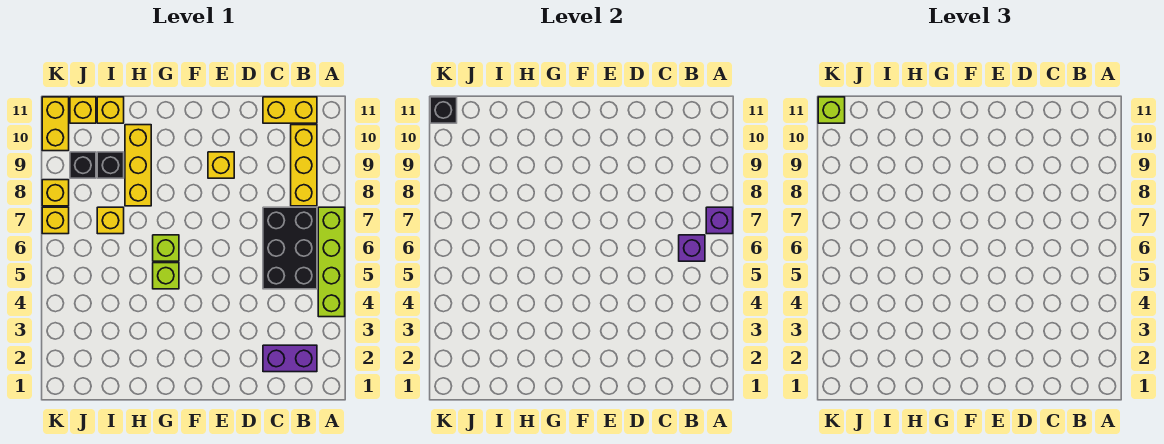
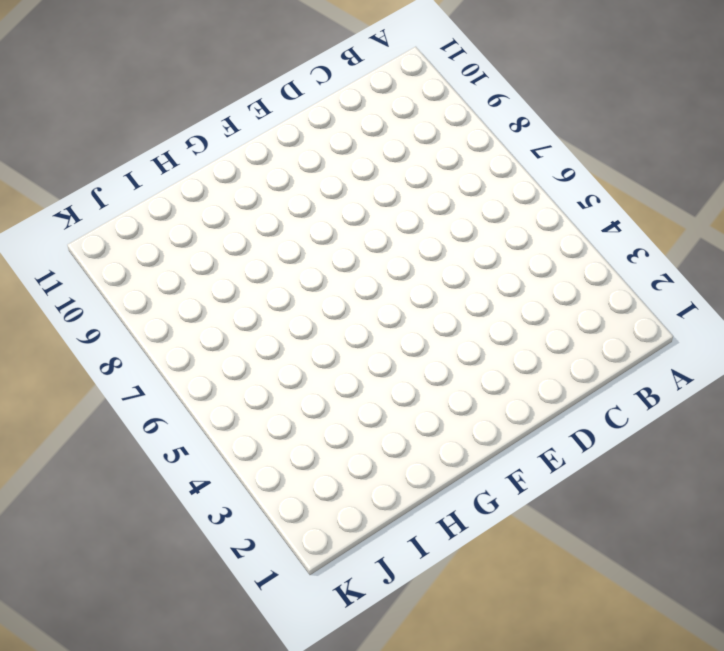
none -> lime brick A4:A7 level 1
none -> purple brick B2:C2 level 1
none -> black brick B5:C7 level 1

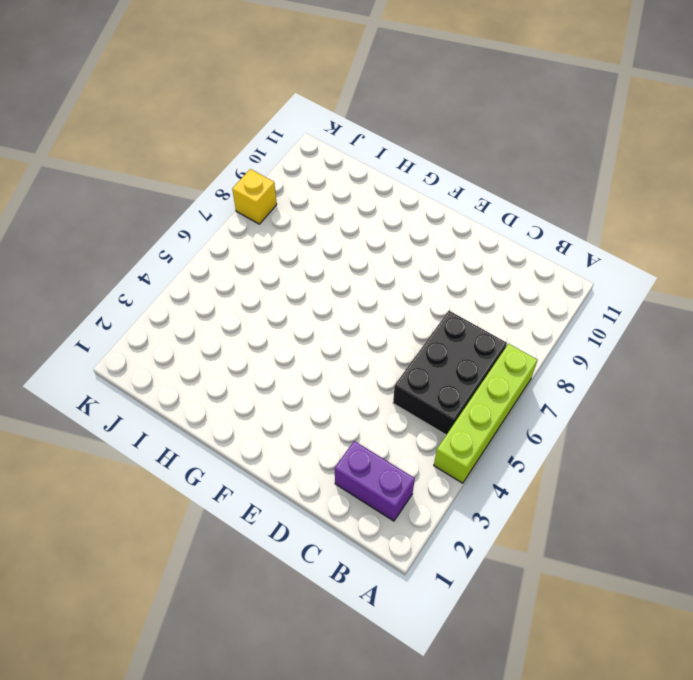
none -> yellow brick B8:B10 level 1
none -> yellow brick B11:C11 level 1
none -> yellow brick E9 level 1

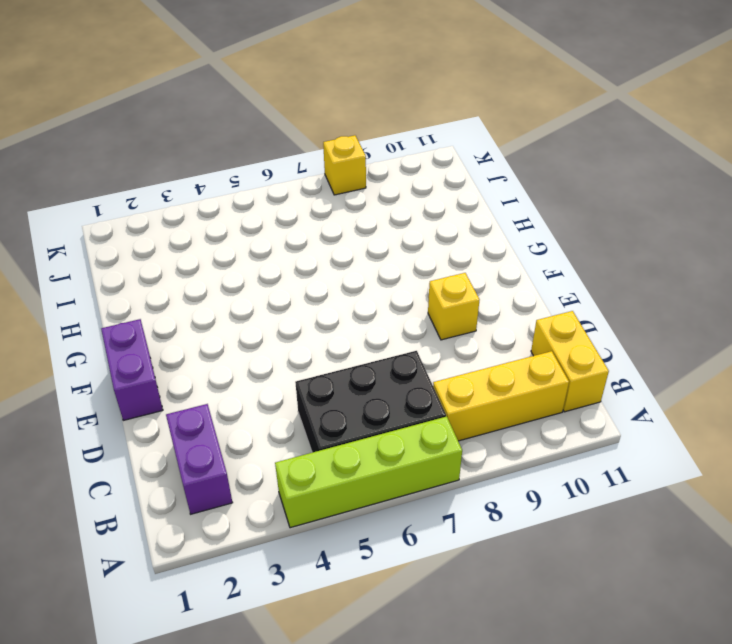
purple brick E1:F1 level 1 -> none
none -> lime brick G5 level 1
none -> lime brick G6 level 1
none -> yellow brick H8:H10 level 1

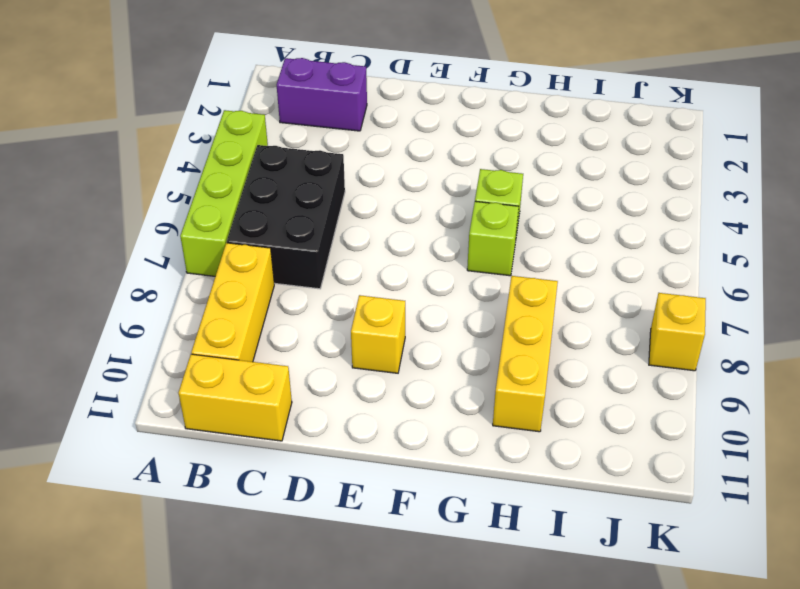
none -> yellow brick I7 level 1
none -> black brick I9 level 1
none -> yellow brick I11 level 1

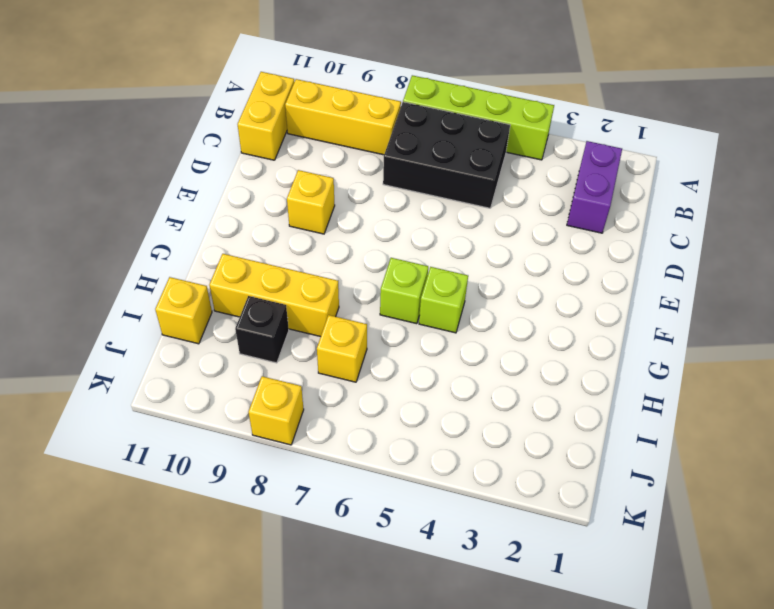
none -> black brick J9 level 1
none -> yellow brick J11 level 1
none -> yellow brick K7 level 1

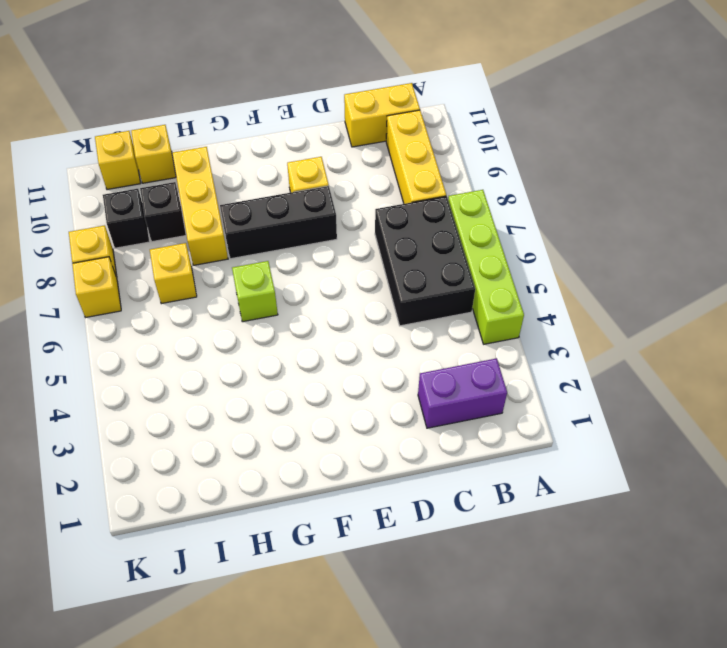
black brick E8:G8 level 1 -> none
none -> lime brick G5 level 1
none -> yellow brick K10:K11 level 1
none -> purple brick A7 level 2

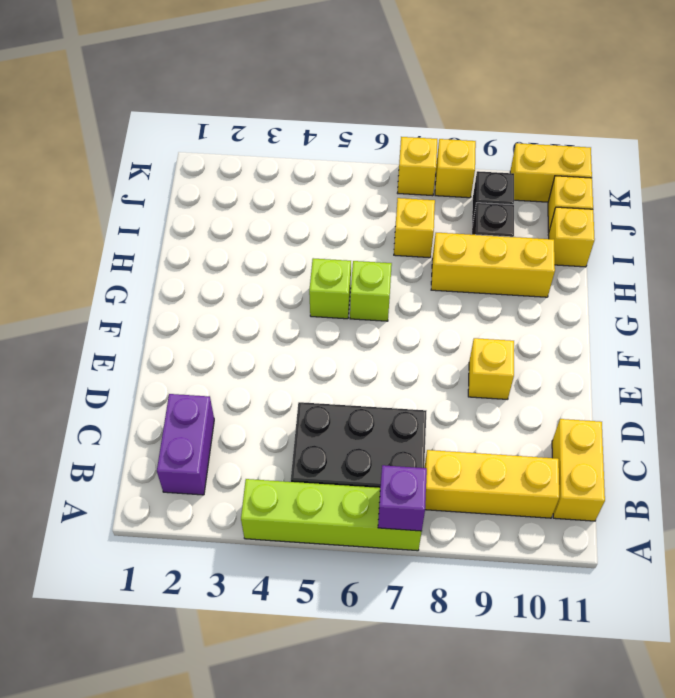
none -> purple brick B6 level 2
none -> black brick K11 level 2
none -> lime brick K11 level 3

